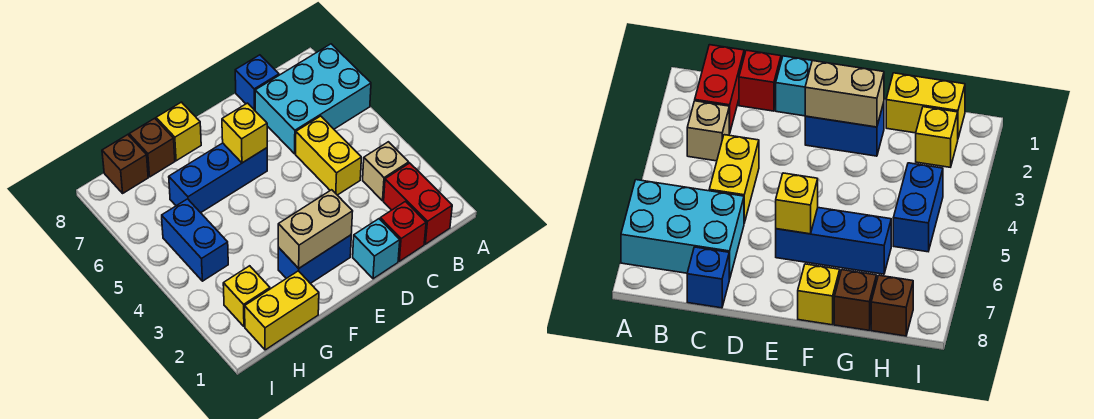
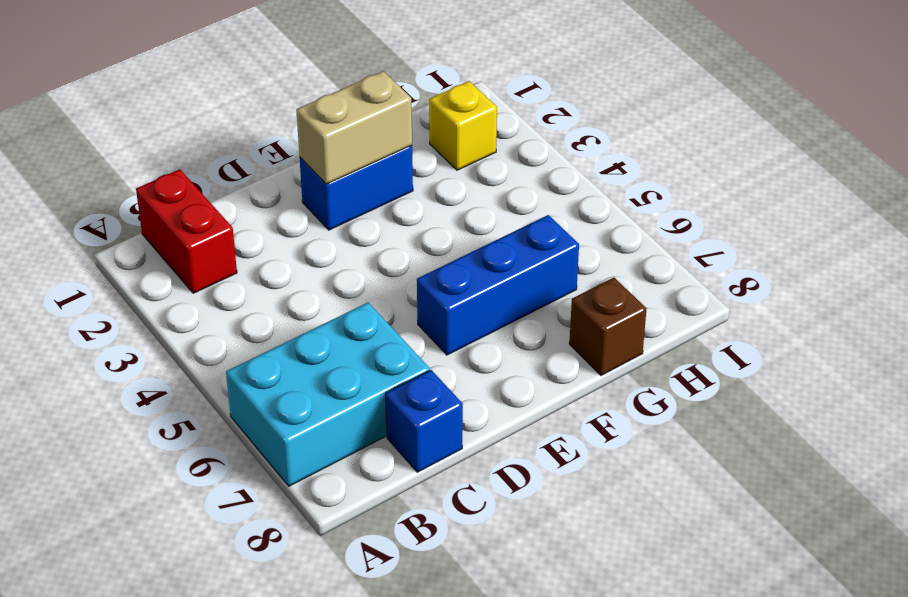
none -> tan brick B3 level 1
none -> red brick C1 level 1
none -> yellow brick C4:C5 level 1

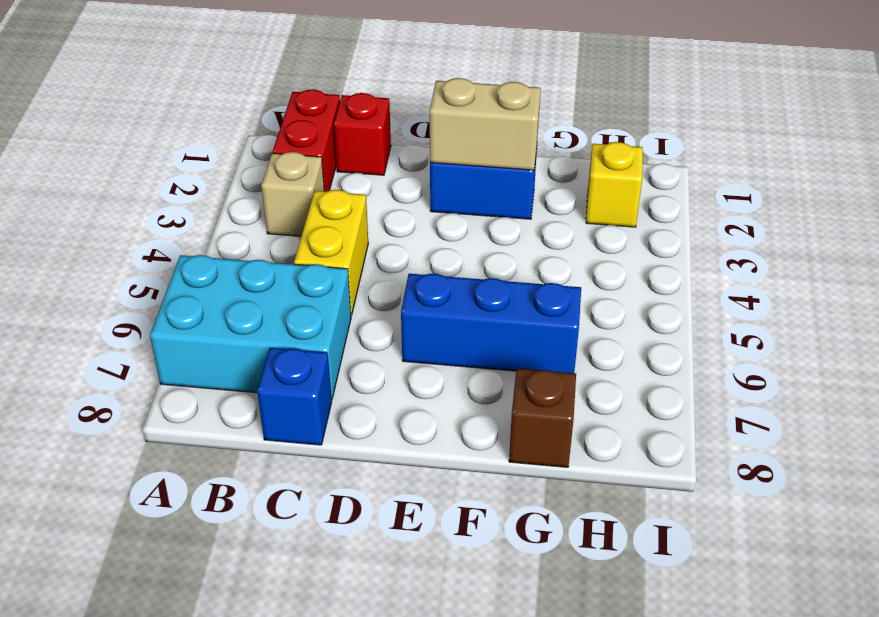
none -> cyan brick D1 level 1
none -> yellow brick F8 level 1
none -> yellow brick G1:H1 level 1

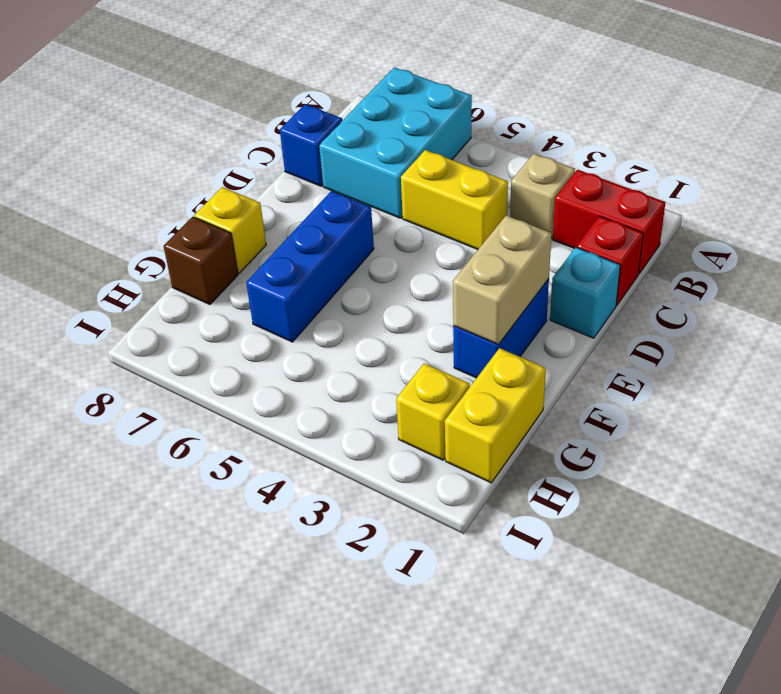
none -> blue brick H4:H5 level 1
none -> brown brick H8 level 1
none -> yellow brick E6 level 2

